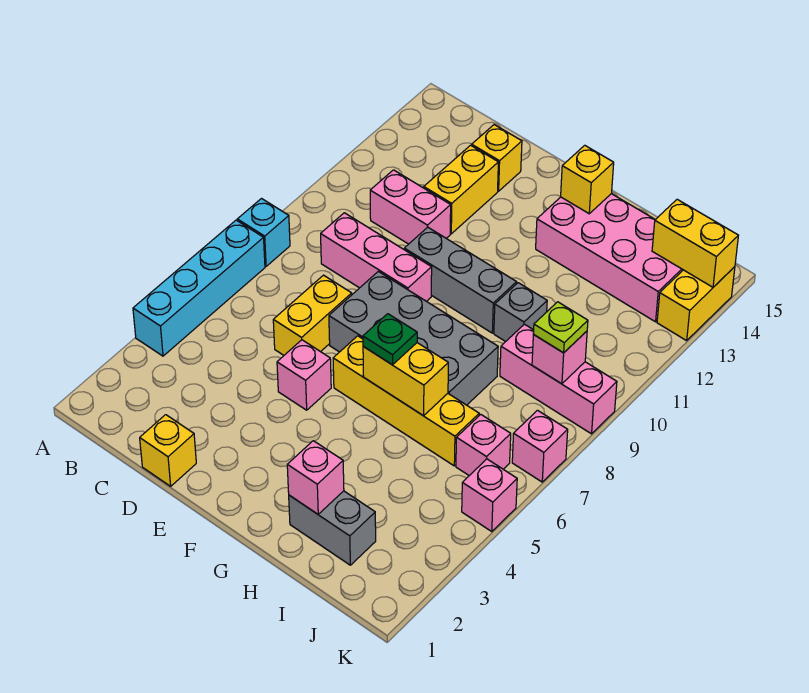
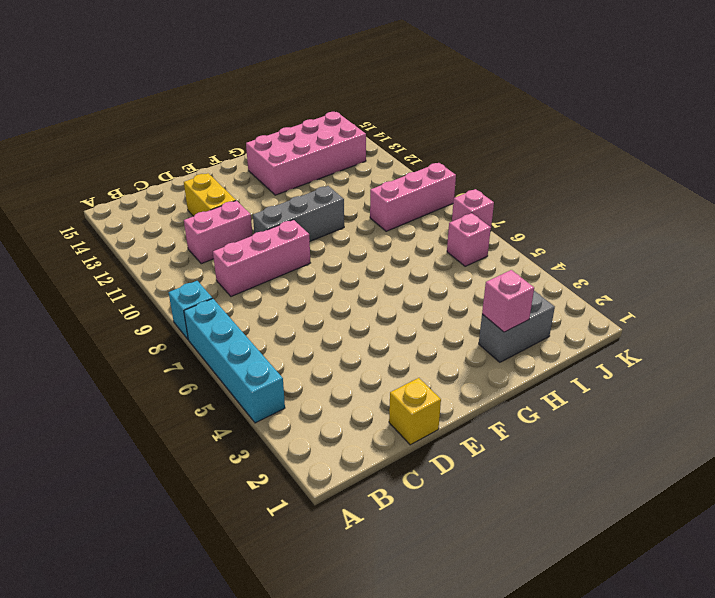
none -> yellow brick D6:D7 level 1
none -> yellow brick D14 level 1
none -> pink brick E5 level 1

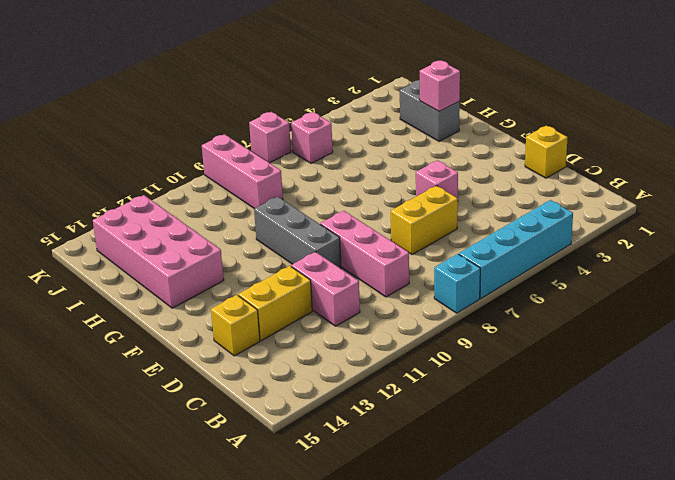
none -> grey brick E7:H8 level 1
none -> yellow brick F6:I6 level 1
none -> grey brick H10 level 1

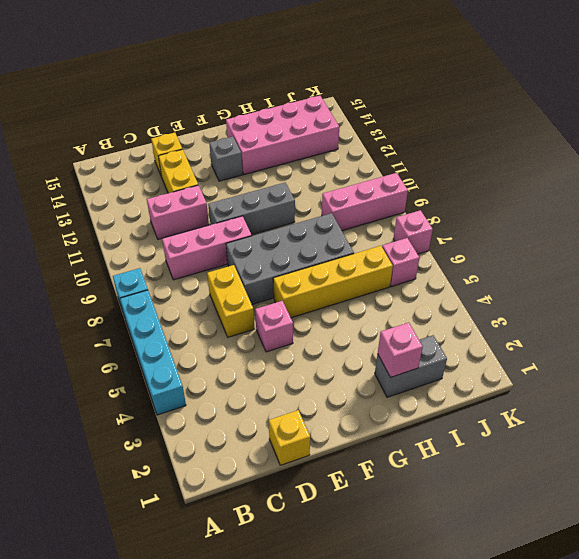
grey brick F13 level 1 -> grey brick H10 level 1
none -> pink brick K5 level 1
none -> yellow brick K13:K14 level 1
none -> yellow brick G6:H6 level 2

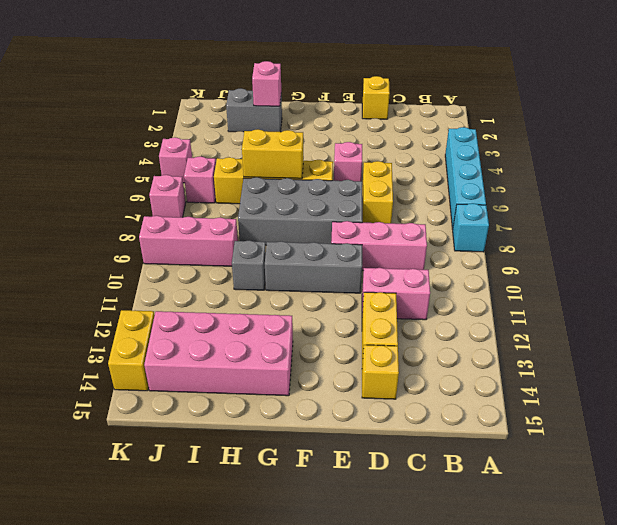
none -> yellow brick G14 level 2
none -> pink brick J9 level 2
none -> yellow brick J14:K14 level 2

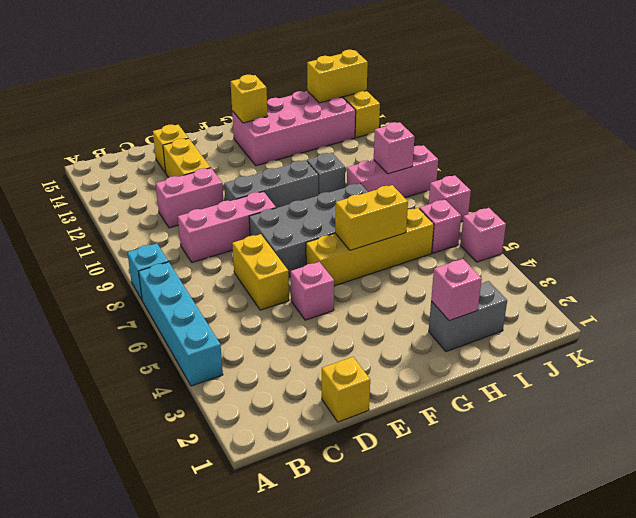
none -> green plate G6 level 3
none -> lime plate J9 level 3

